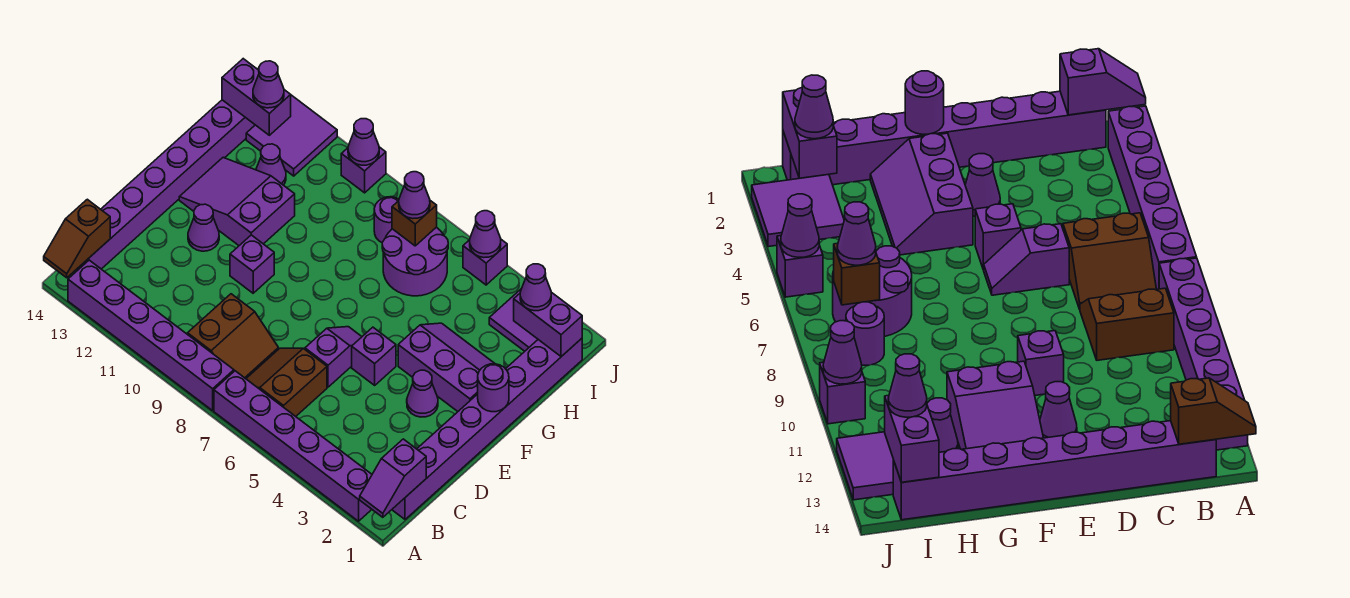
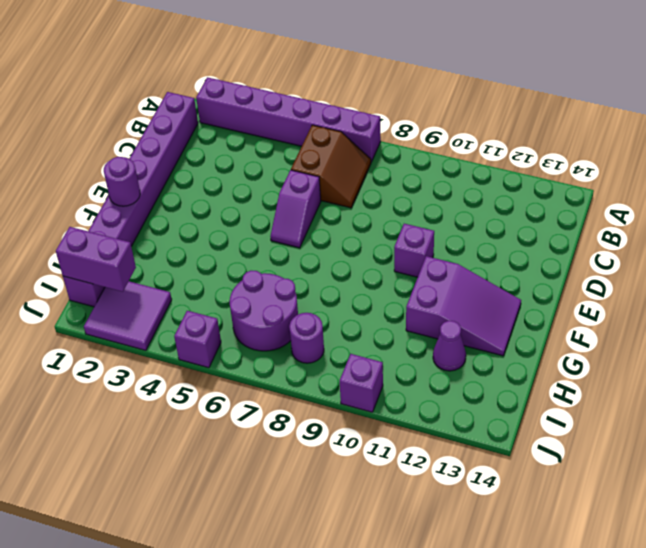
none -> purple brick A8:A13 level 1
none -> brown slope B8:C9 level 1 top 9
none -> purple brick B14:I14 level 1
none -> purple cone E3 level 1

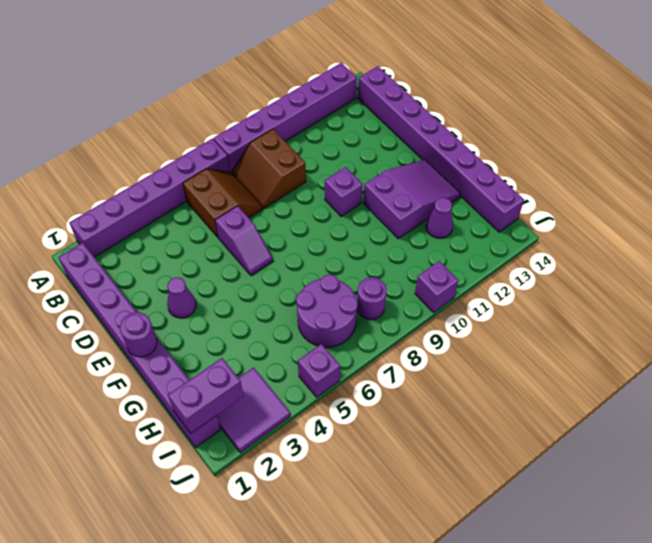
none -> purple brick E5 level 1
none -> purple cone E12 level 1
none -> purple slope F2:G4 level 1 top F
none -> purple tile I12:J13 level 1

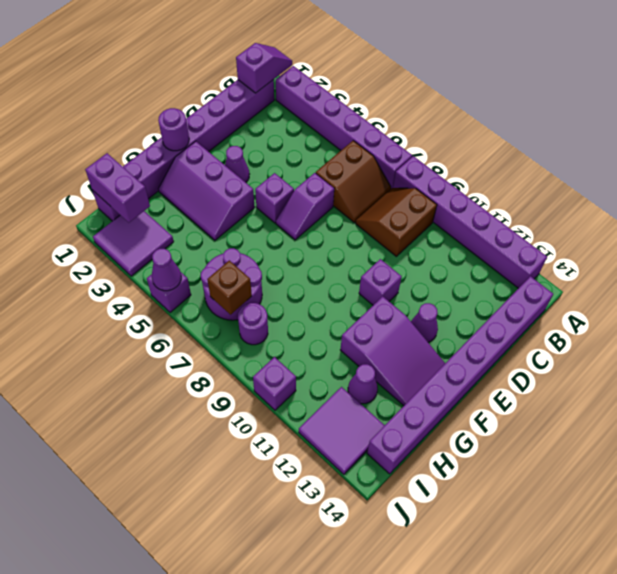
none -> brown slope A14:B14 level 2 top B
none -> purple brick I13:I14 level 2
none -> purple cone J10 level 2
none -> purple cone I2 level 3

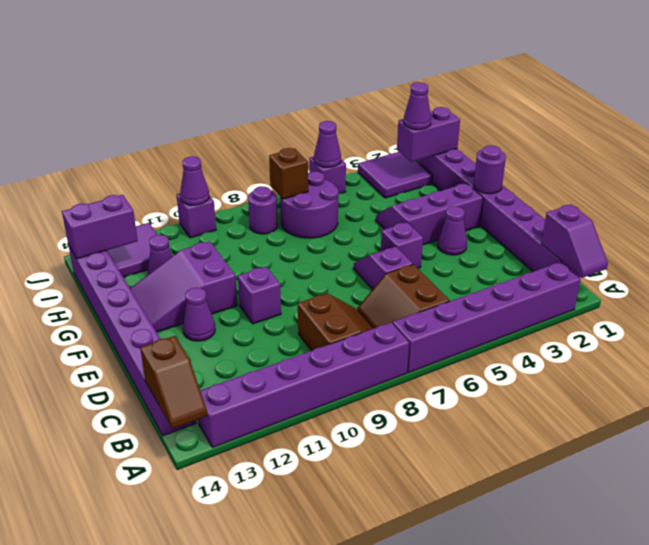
none -> purple cone I7 level 3
none -> purple cone I13 level 3

